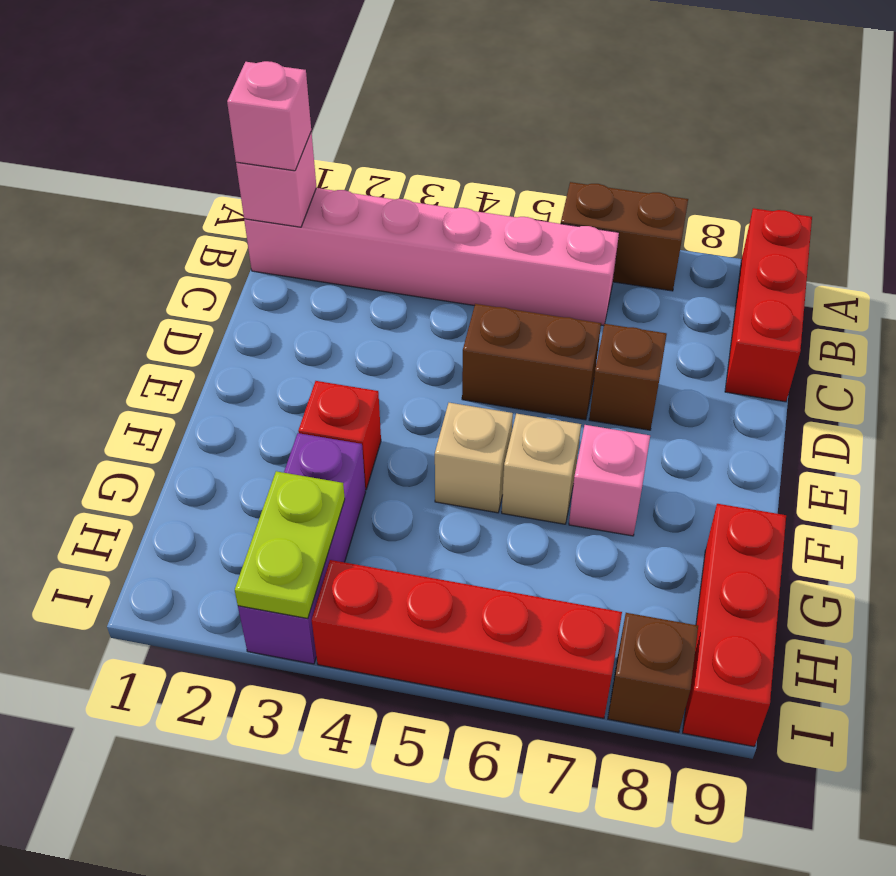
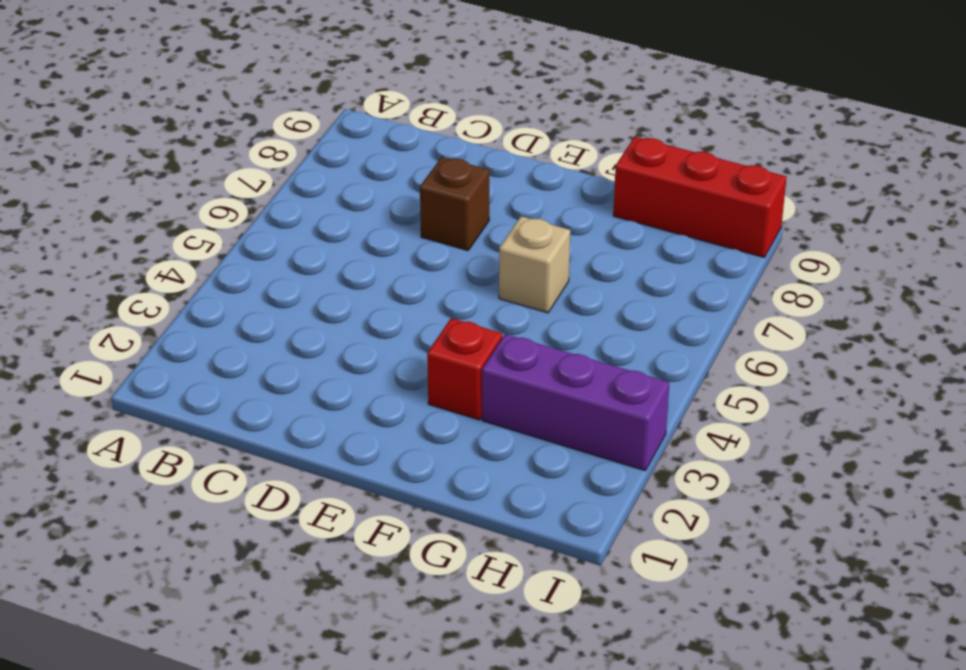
none -> brown brick A6:A7 level 1
none -> red brick A9:C9 level 1
none -> pink brick B1:B6 level 1

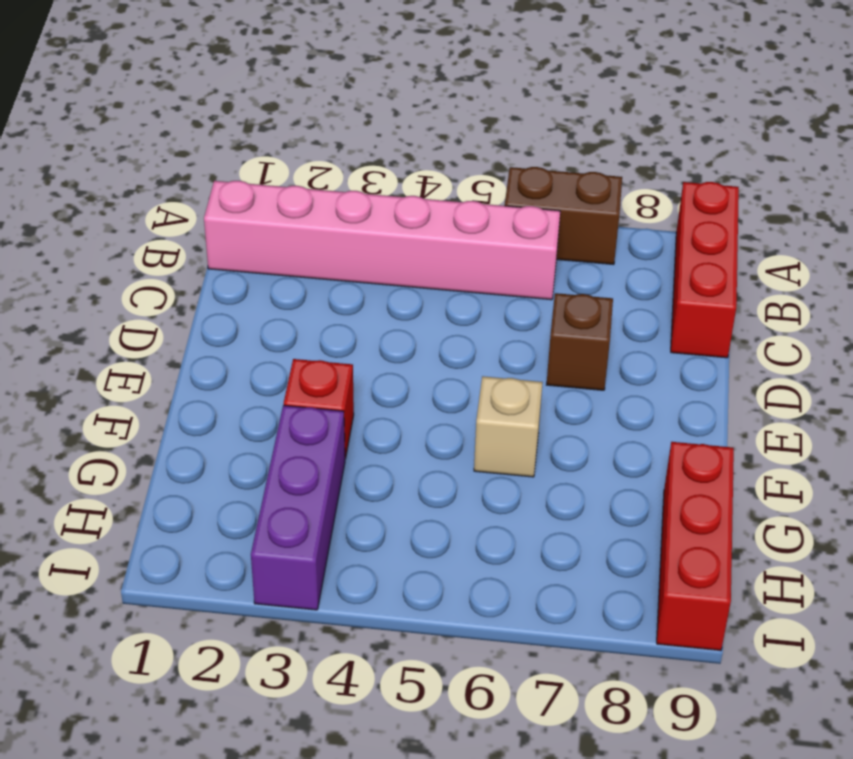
none -> brown brick D5:D6 level 1
none -> tan brick F5 level 1
none -> pink brick F7 level 1

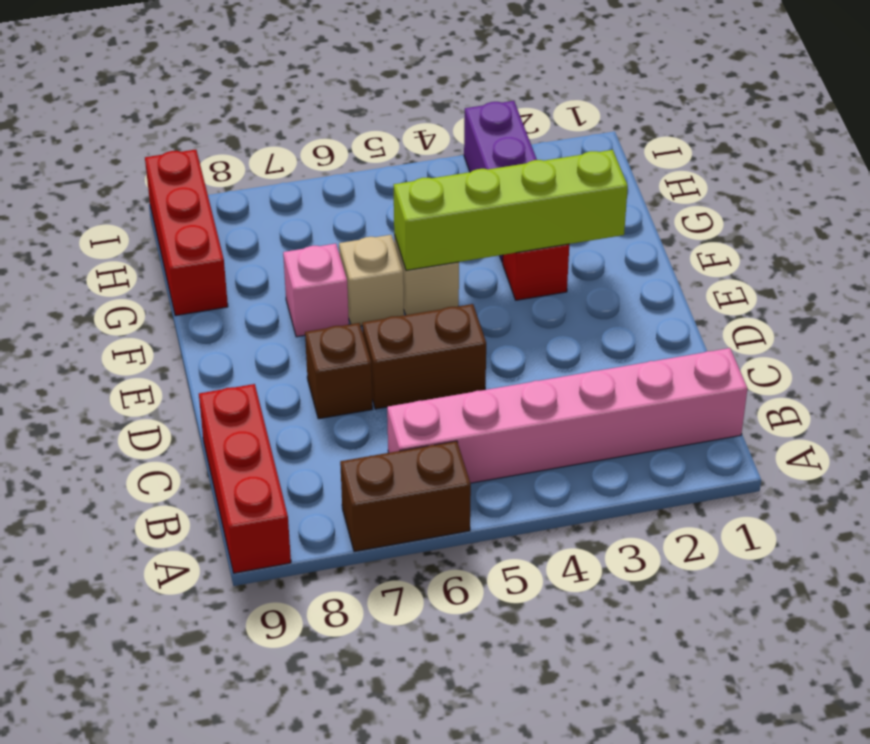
lime brick F2:F5 level 2 -> none
none -> red brick I4:I7 level 1
none -> brown brick I8 level 1
none -> pink brick B1 level 2

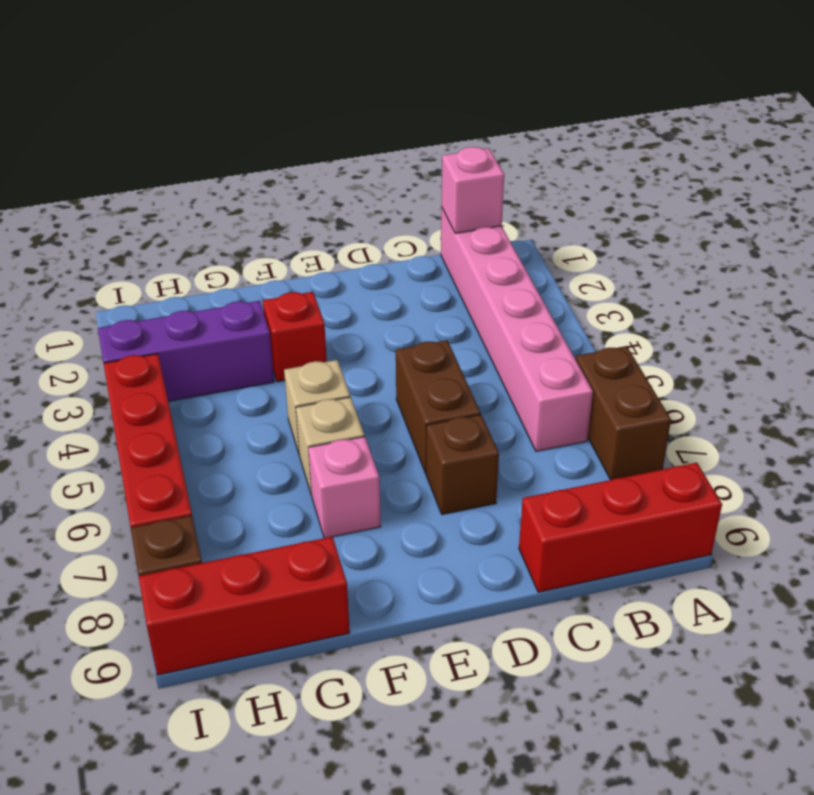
none -> lime plate H3:I3 level 2
none -> pink brick B1 level 3

